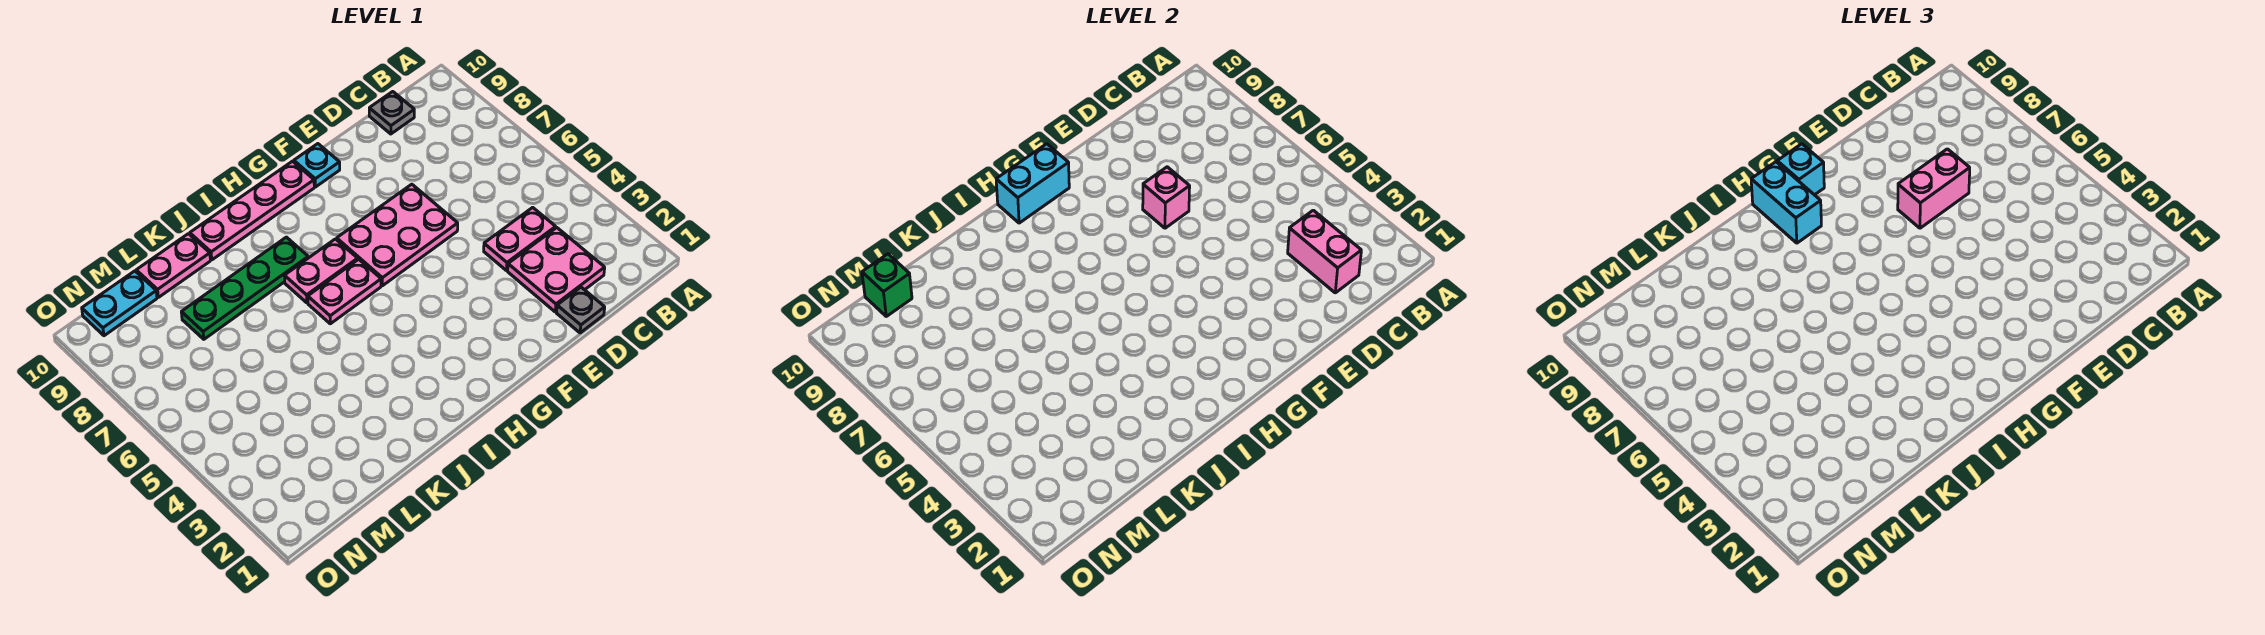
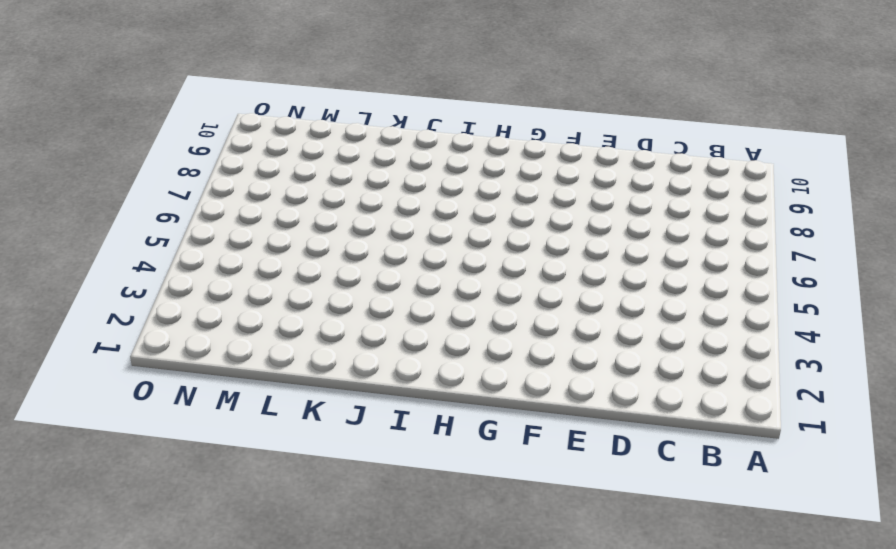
none -> pink plate C2:D3 level 1
none -> pink plate C4:D4 level 1
none -> grey plate C10 level 1

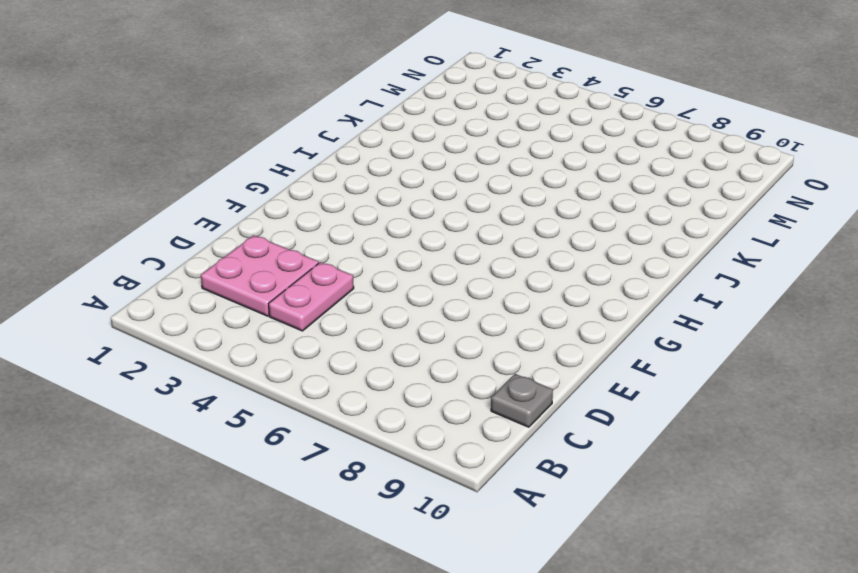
none -> grey plate D1 level 1
none -> pink plate E6:G7 level 1
none -> cyan plate F10 level 1

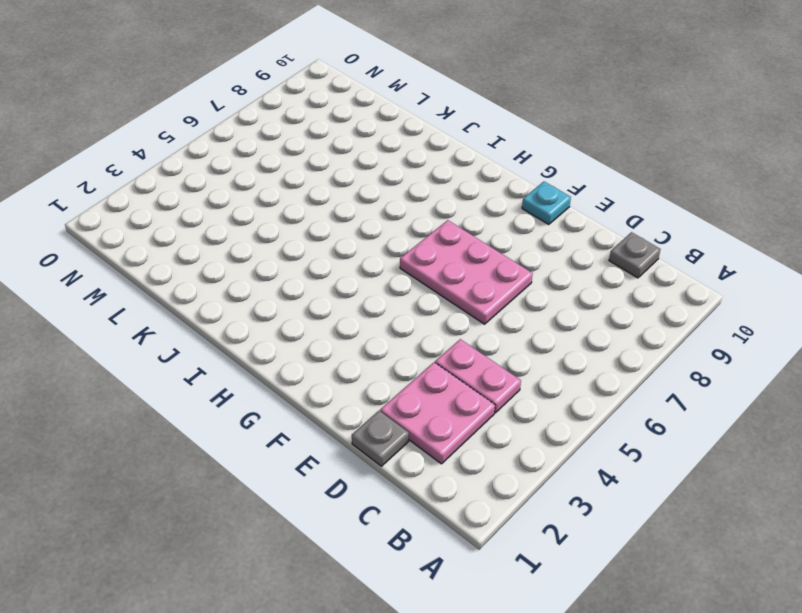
none -> pink plate G10:J10 level 1
none -> pink plate H6:I6 level 1
none -> pink plate H7:I7 level 1

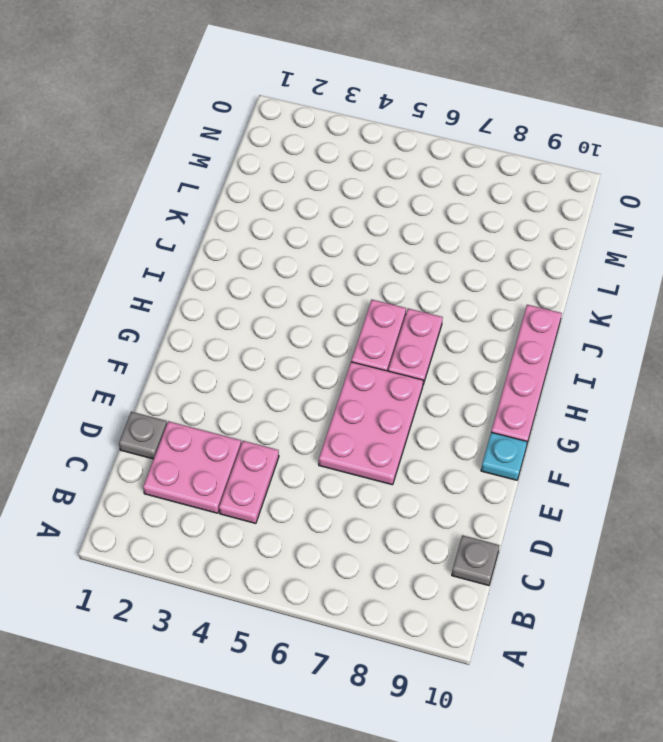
none -> green plate I8:L8 level 1
none -> pink plate K10:L10 level 1
none -> cyan plate M10:N10 level 1

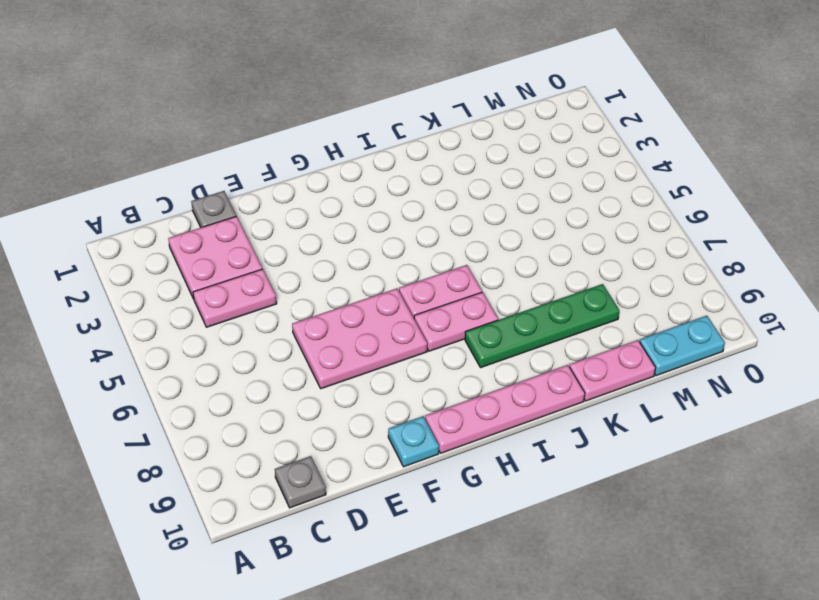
none -> pink brick C2:C3 level 2
none -> pink brick E7 level 2
none -> cyan brick G10:H10 level 2

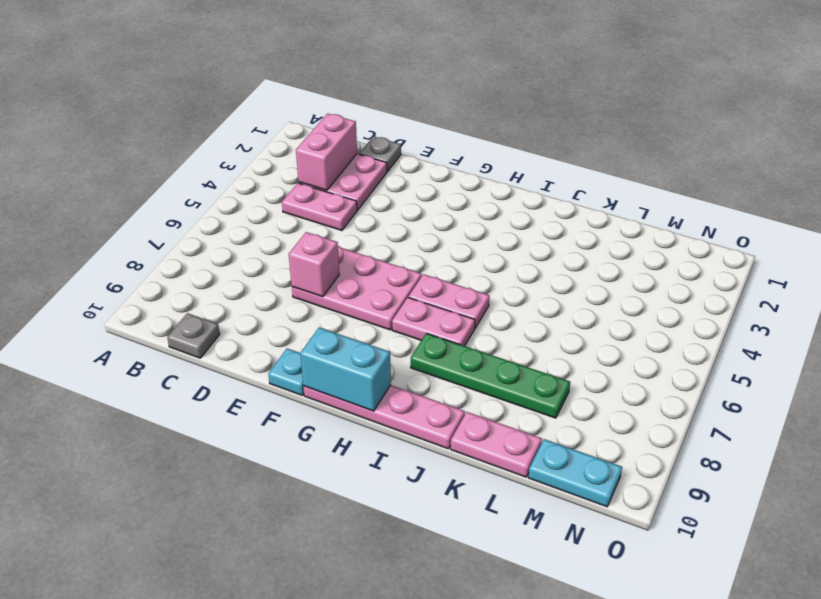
none -> green brick M10 level 2
none -> pink brick D7:E7 level 3
none -> cyan brick G10 level 3

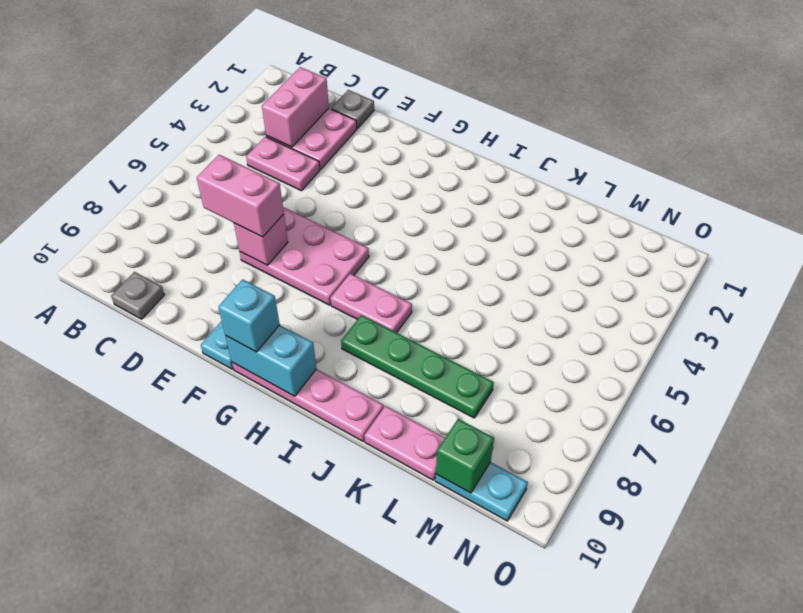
none -> pink plate H6:I6 level 1
none -> cyan brick H9:H10 level 3

